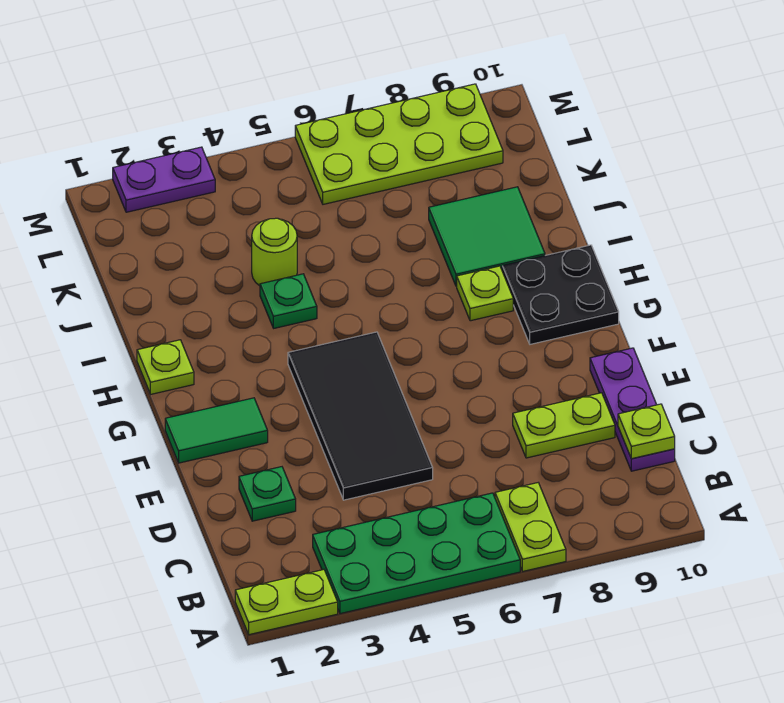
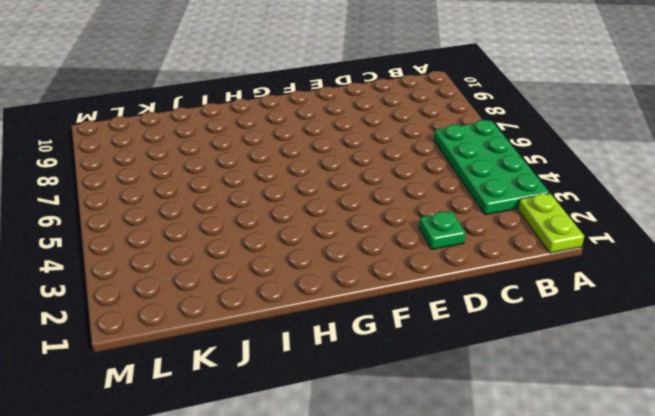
none -> lime plate A7:B7 level 1
none -> purple plate C10:E10 level 1
none -> black tile D4:G5 level 1

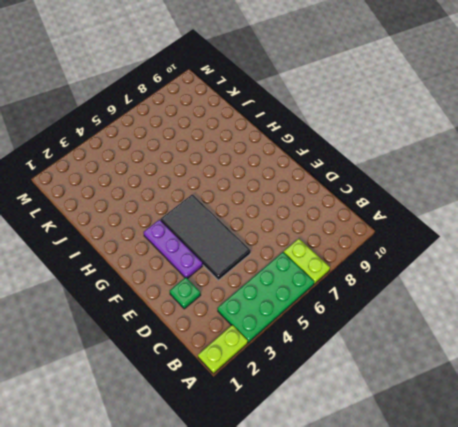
purple plate E3:G3 level 1 -> purple plate C10:E10 level 1
none -> lime plate D8:D9 level 1
none -> green tile F1:F2 level 1
none -> black plate G9:H10 level 1

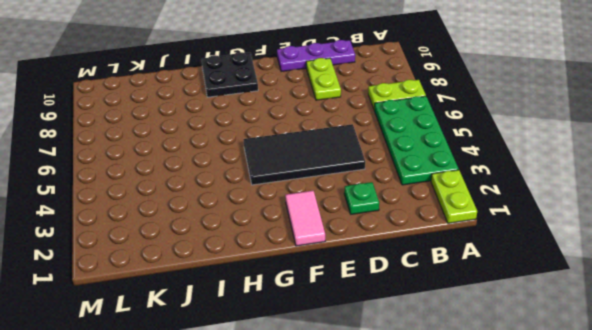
pink tile F1:F2 level 1 -> green tile F1:F2 level 1
none -> lime plate H1 level 1
none -> lime plate H8 level 1
none -> green plate I4 level 1

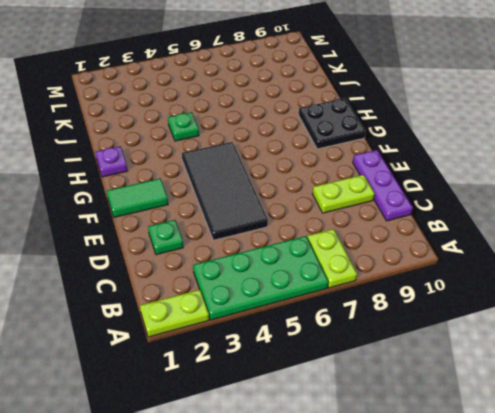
purple plate H1 level 1 -> lime plate H1 level 1
none -> lime plate H8 level 1
none -> green tile I8:J9 level 1
none -> lime round brick J4 level 1

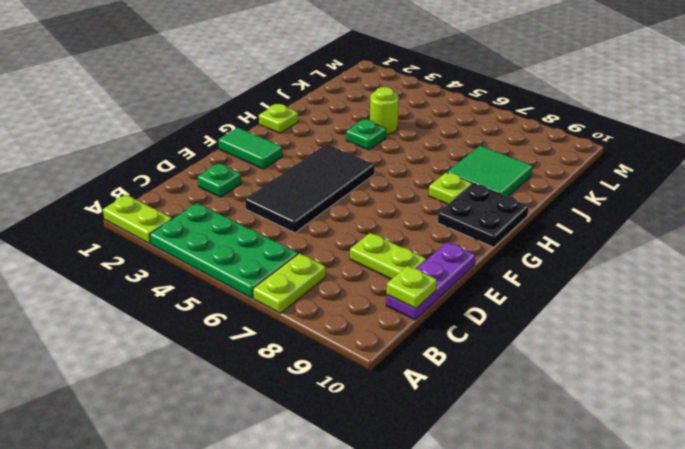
none -> lime plate L6:M9 level 1
none -> purple plate M2:M3 level 1

